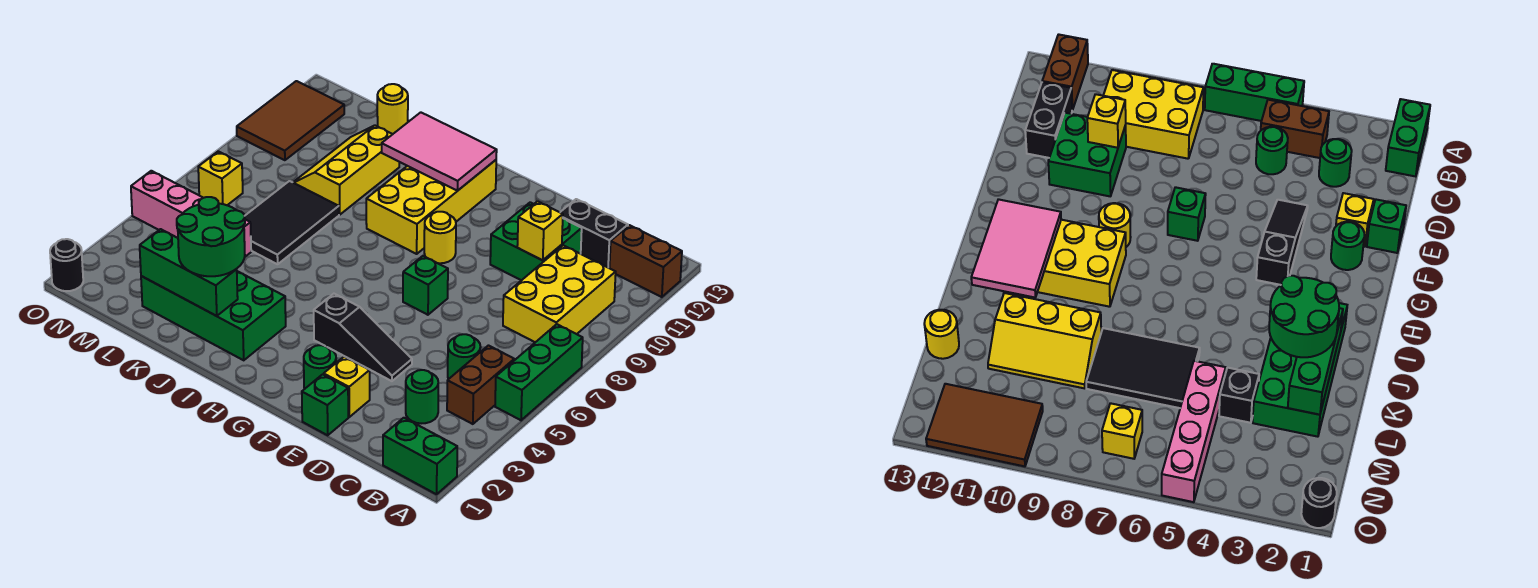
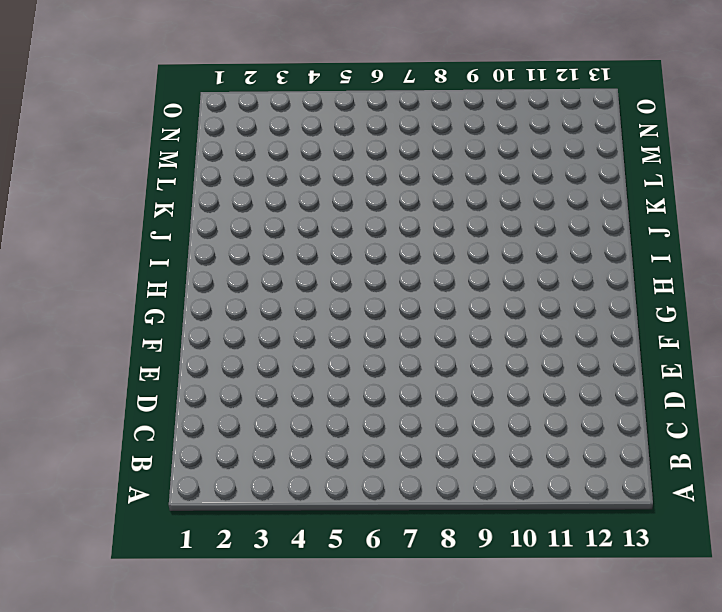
none -> green brick A1:B1 level 1
none -> green brick A5:A7 level 1
none -> brown brick A12:B12 level 1

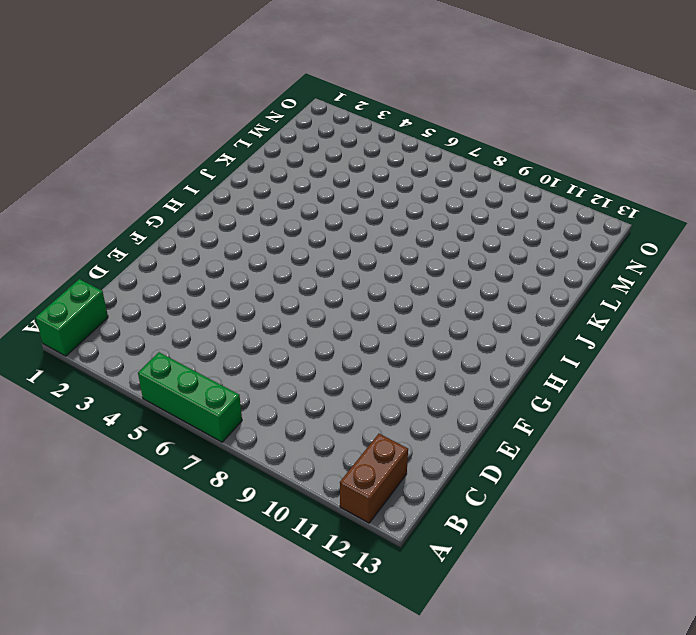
none -> brown brick B4:B5 level 1
none -> yellow brick B8:C10 level 1
none -> green round brick C3 level 1

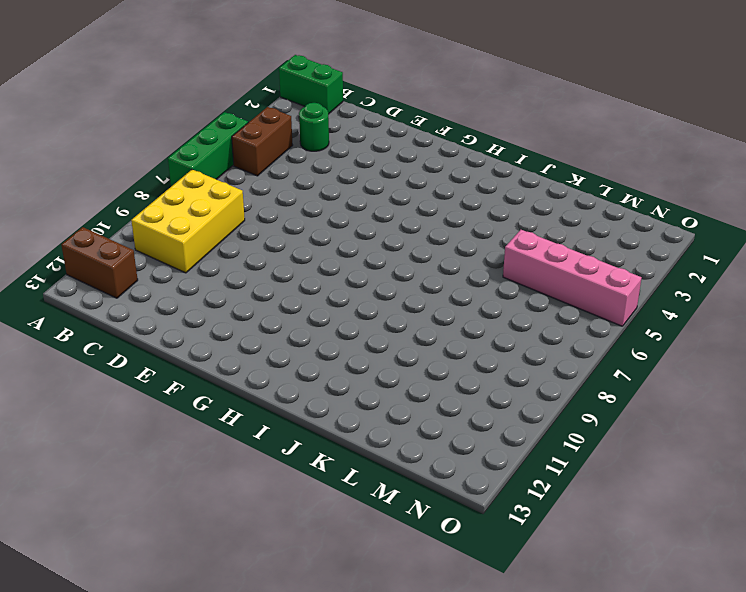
none -> green round brick C5 level 1
none -> black brick C12:D12 level 1
none -> green brick D10:E11 level 1

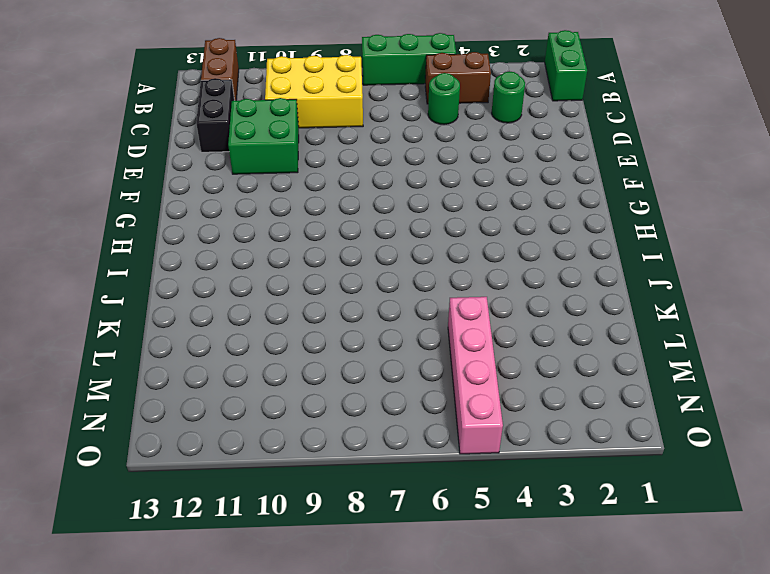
none -> green brick E1 level 1
none -> yellow brick E2 level 1
none -> black slope E4:G4 level 1 top G

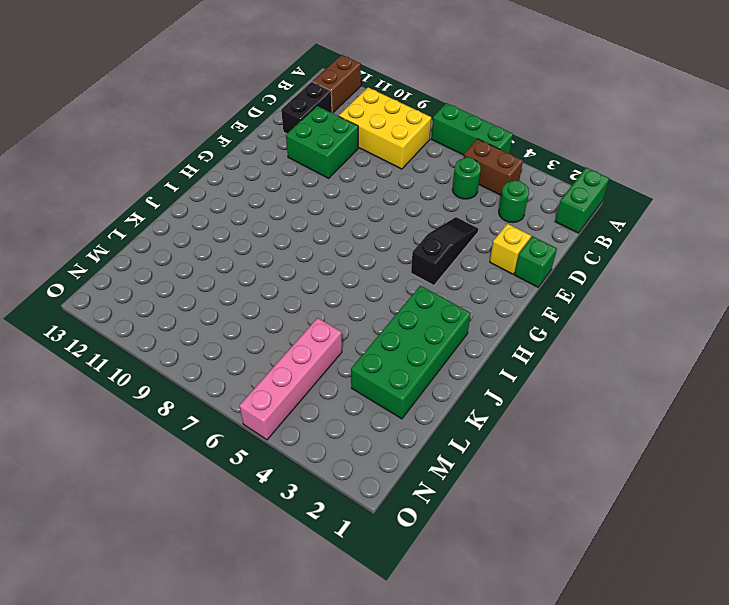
none -> green round brick F2 level 1
none -> green brick F7 level 1
none -> yellow round brick G9 level 1

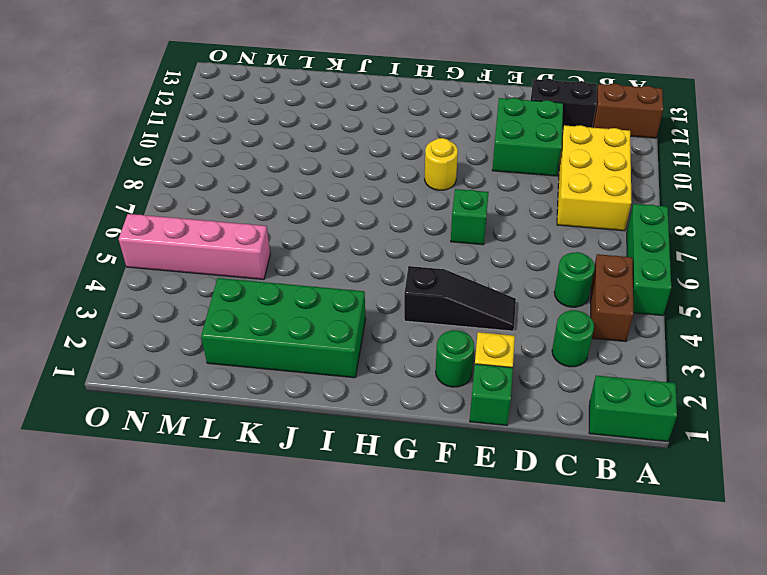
none -> yellow brick H9:I12 level 1
none -> black tile K6:L8 level 1
none -> yellow slope K9:L11 level 1 top K

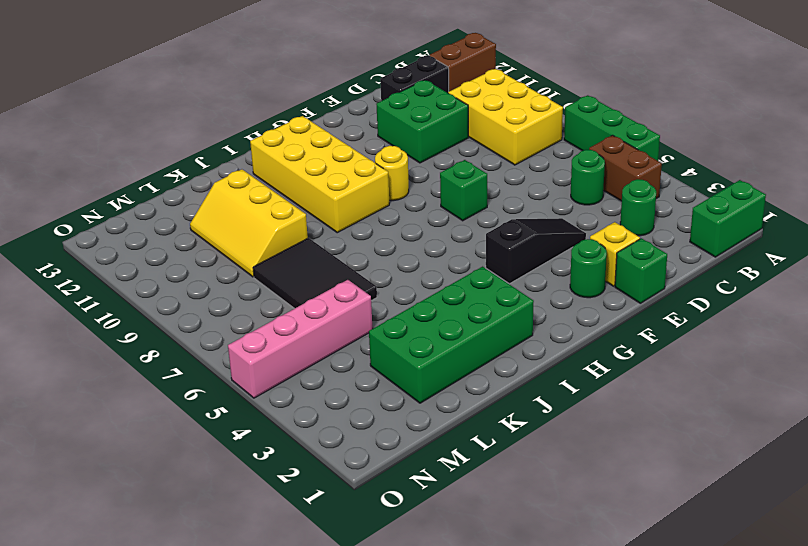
none -> black brick L4 level 1
none -> yellow round brick L13 level 1
none -> yellow brick N7 level 1

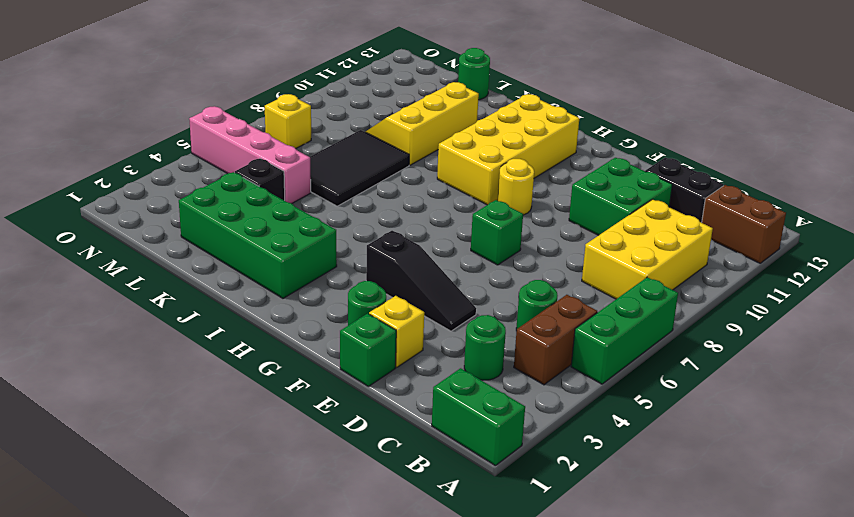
green round brick L13 level 1 -> yellow round brick L13 level 1
none -> brown tile N10:O12 level 1
none -> black round brick O1 level 1
none -> yellow brick D10 level 2

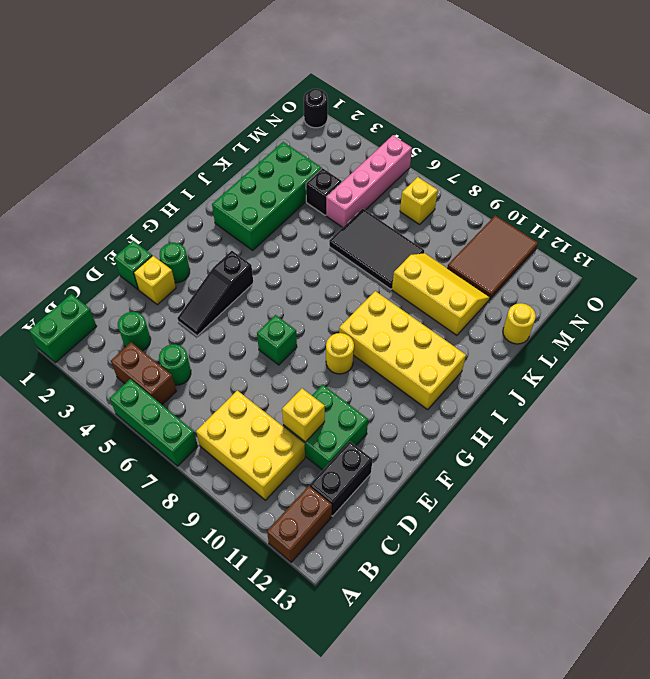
brown tile M10:O11 level 1 -> brown tile N10:O12 level 1
none -> pink tile H11:J12 level 2
none -> green brick J2:L2 level 2
none -> green round brick J2:K3 level 3

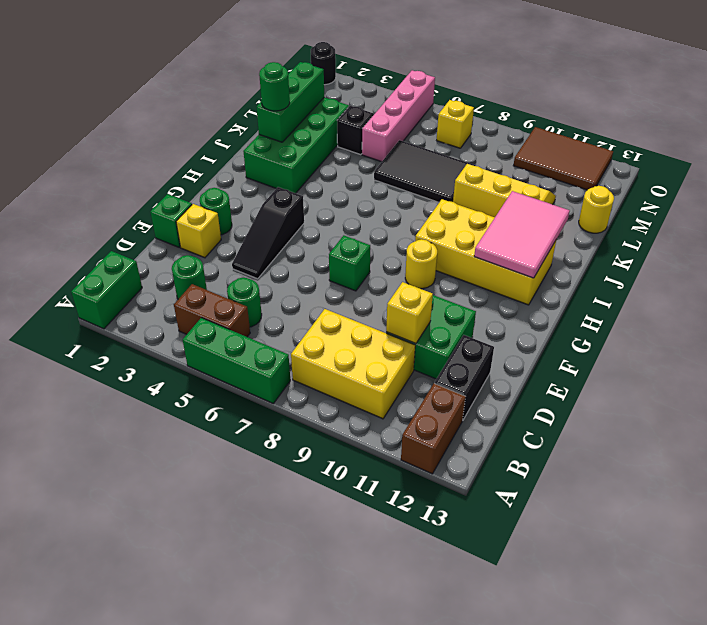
green round brick J2 level 3 -> green round brick J2:K3 level 3

